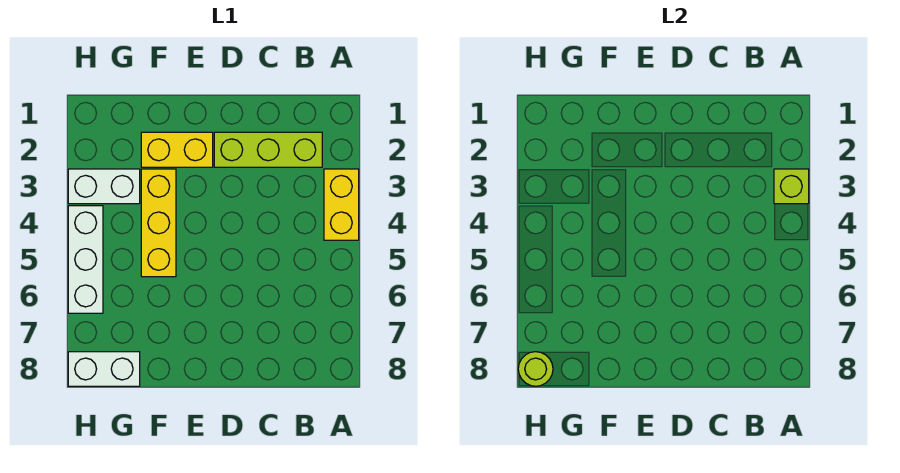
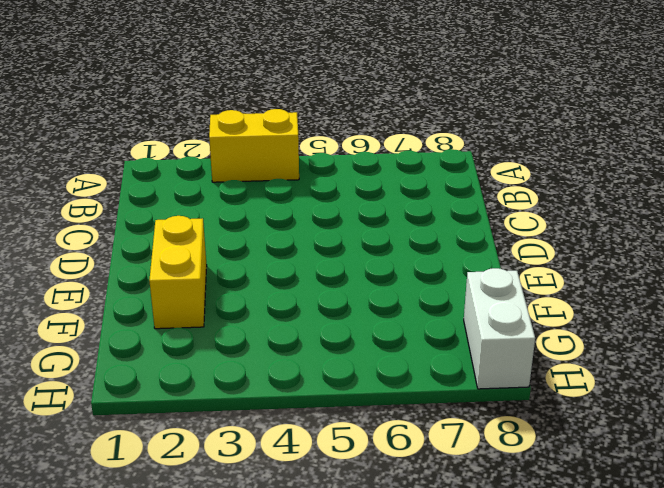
none -> lime brick B2:D2 level 1
none -> yellow brick F3:F5 level 1

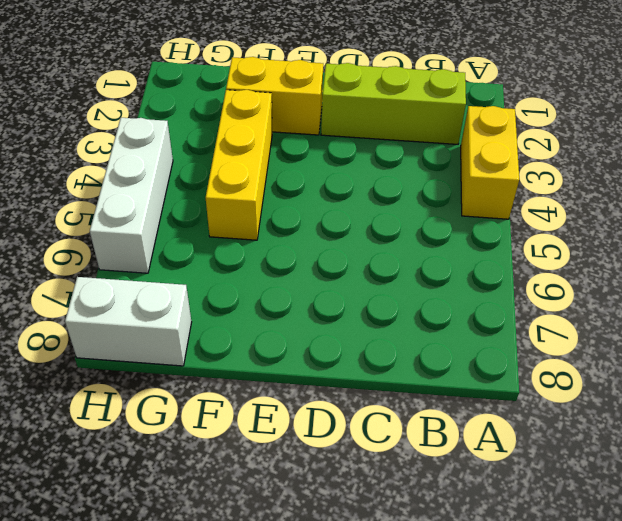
none -> white brick G3:H3 level 1
none -> lime brick A3 level 2

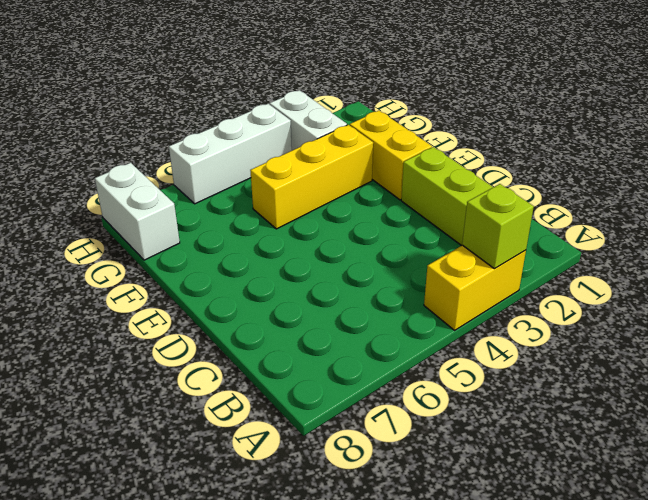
none -> lime round brick H8 level 2

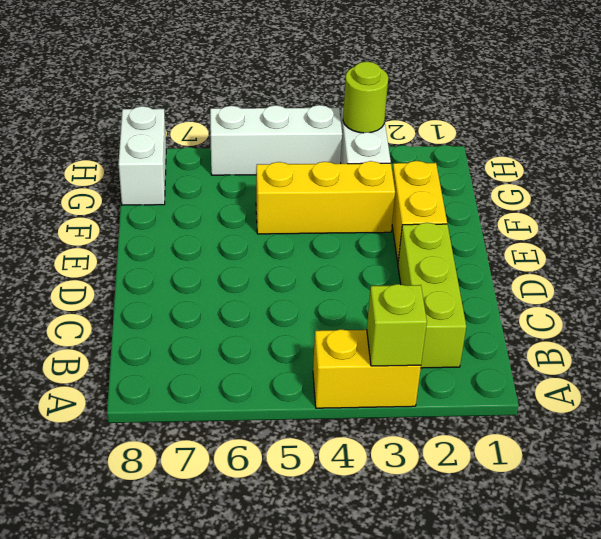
lime round brick H3 level 2 -> lime round brick H8 level 2

